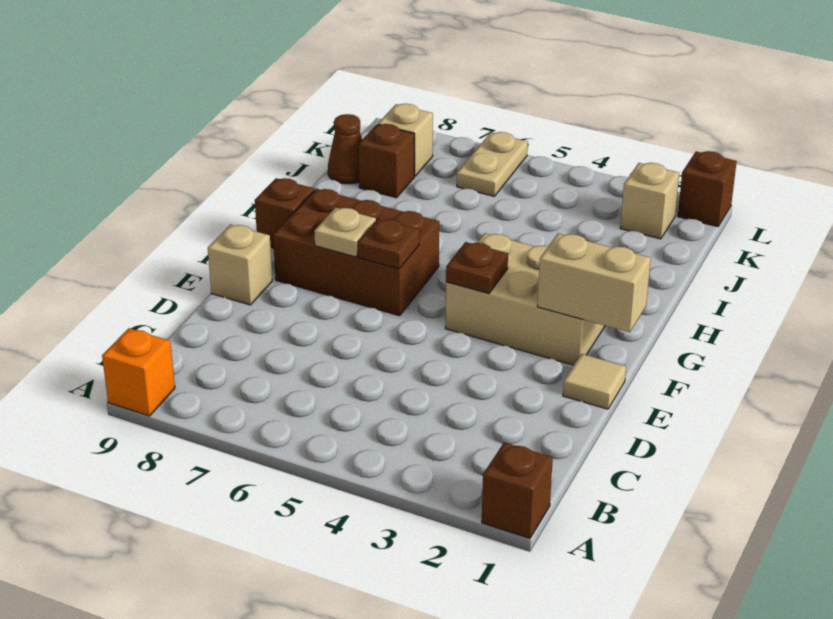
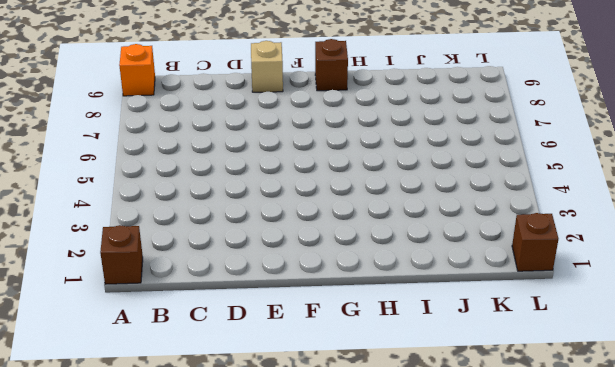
none -> tan tile E1 level 1
none -> tan brick F2:G4 level 1
none -> brown brick F6:G8 level 1

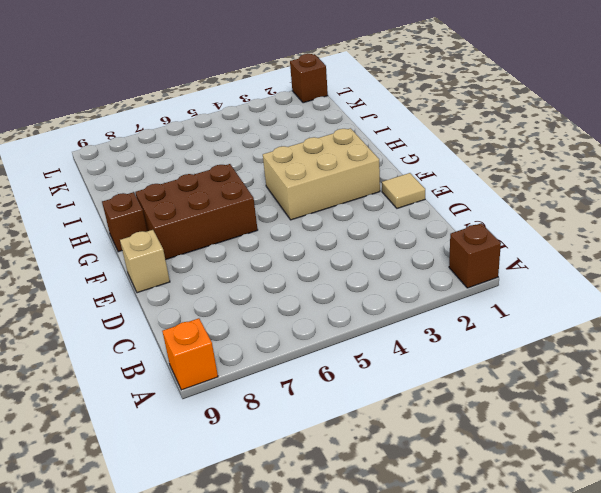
none -> brown brick J8 level 1
none -> brown cone J9 level 1
none -> tan brick K2 level 1

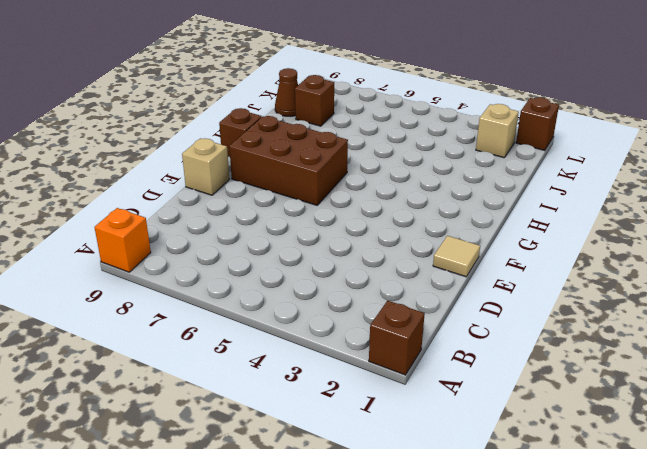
none -> tan brick F2:G4 level 1
none -> tan plate K6:L6 level 1
none -> tan brick K8 level 1

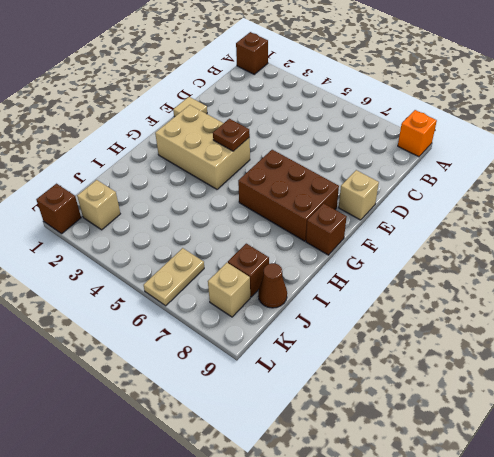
none -> tan brick F1:F2 level 2
none -> brown plate F6 level 2
none -> tan plate F7 level 2

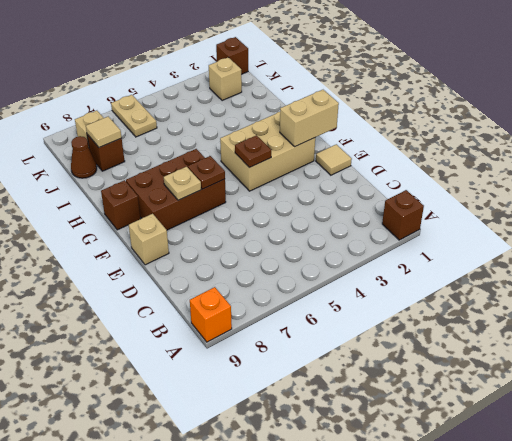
tan tile J8 level 2 -> none

